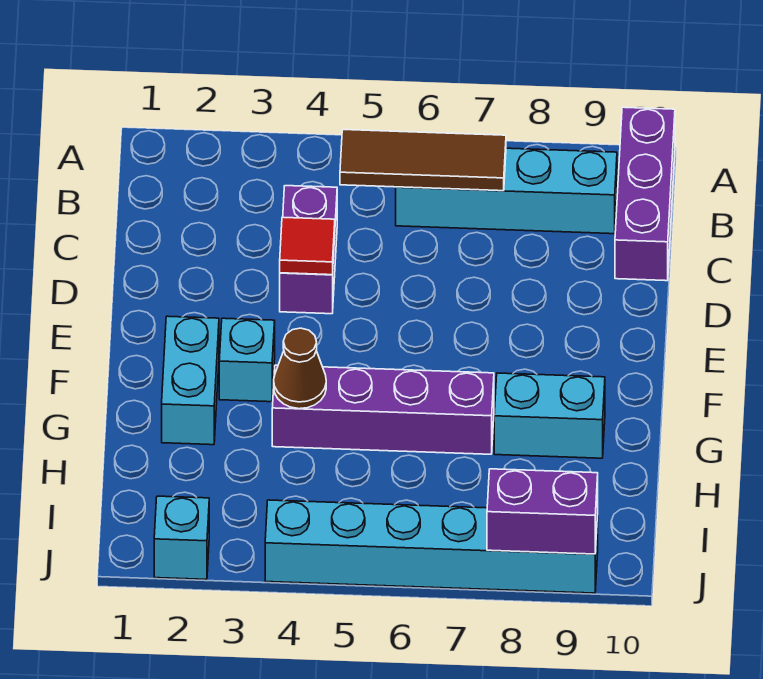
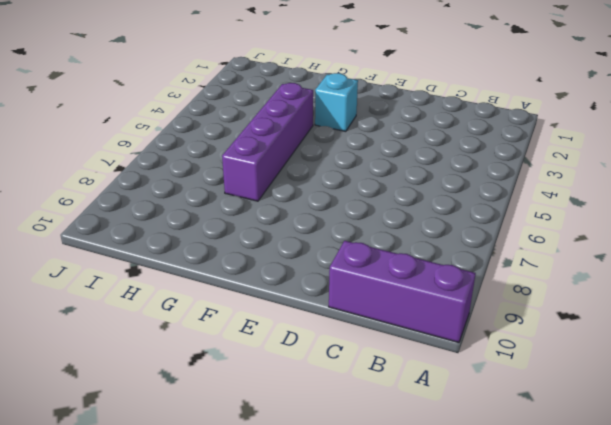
none -> cyan brick B6:B9 level 1
none -> purple brick C4:D4 level 1
none -> cyan brick F2:G2 level 1

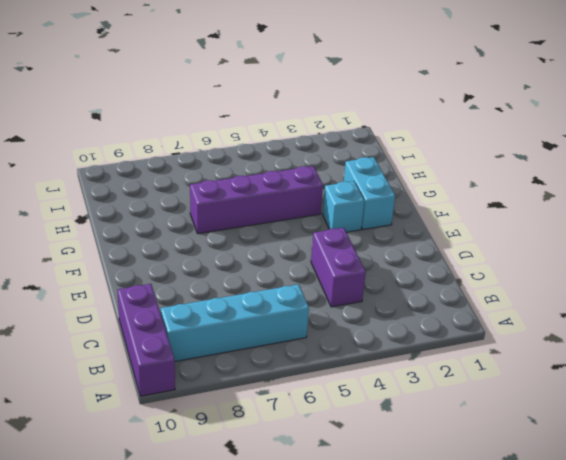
none -> cyan brick G8:G9 level 1
none -> cyan brick J2 level 1
none -> cyan brick J4:J9 level 1

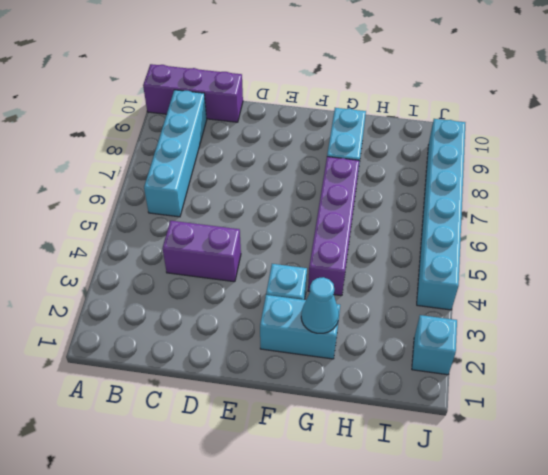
cyan cone G2 level 2 -> none
none -> brown tile B5:B7 level 2
none -> red tile D4 level 2
none -> brown cone G4 level 2

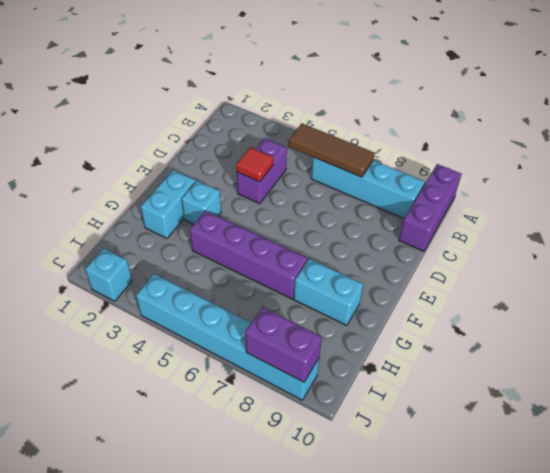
none -> brown cone G4 level 2

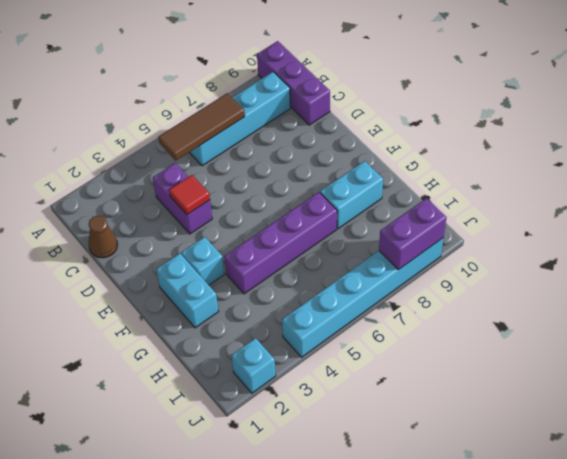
brown cone C1 level 1 -> brown cone G4 level 2

